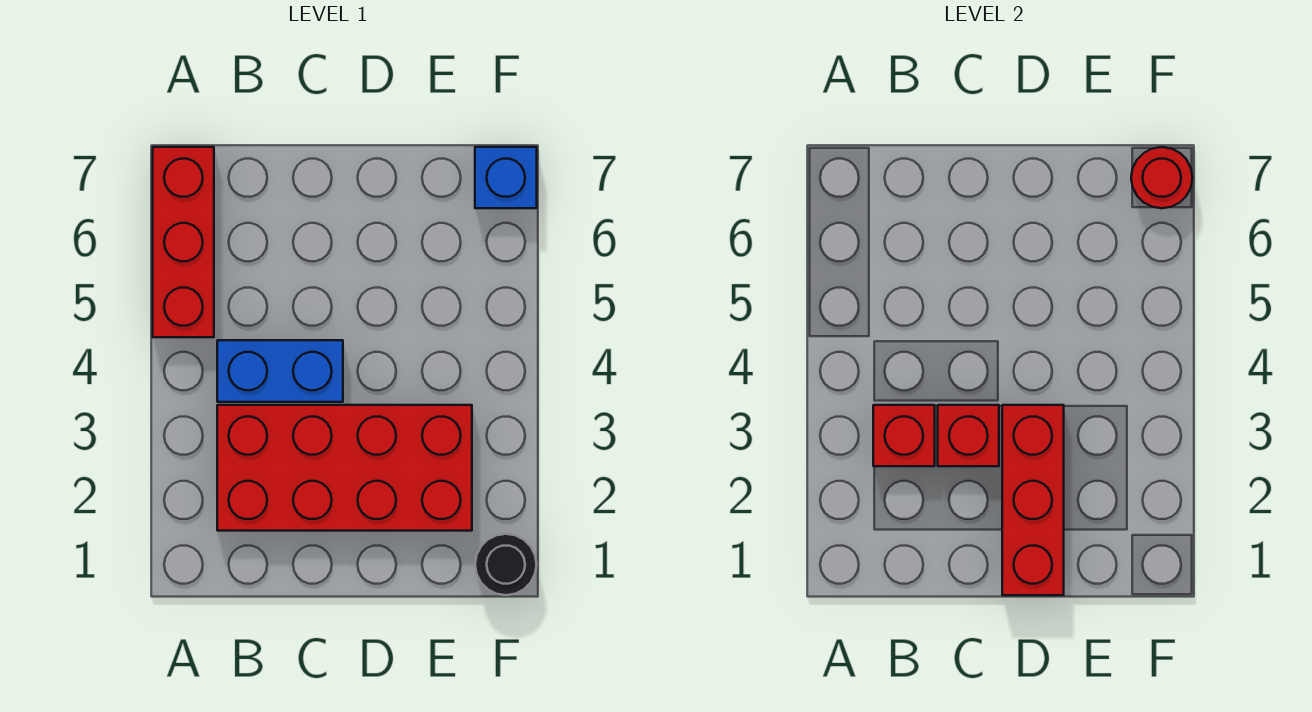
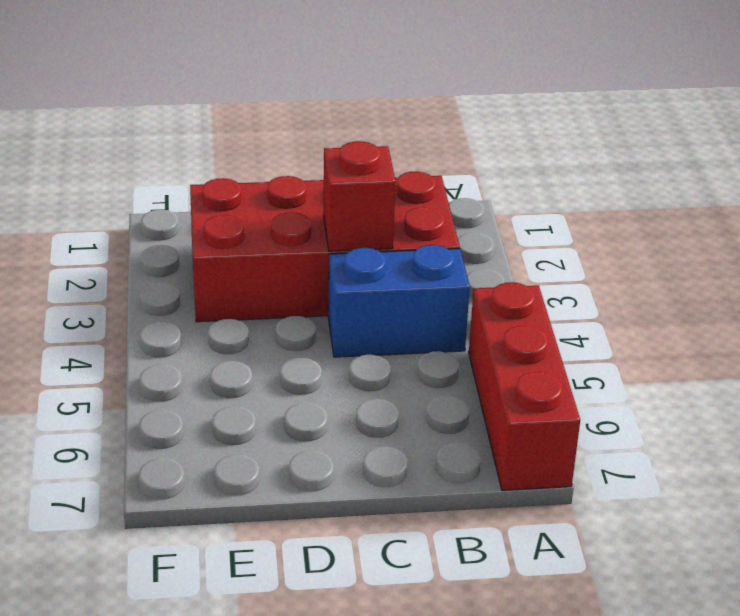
none -> black round brick F1 level 1
none -> blue brick F7 level 1

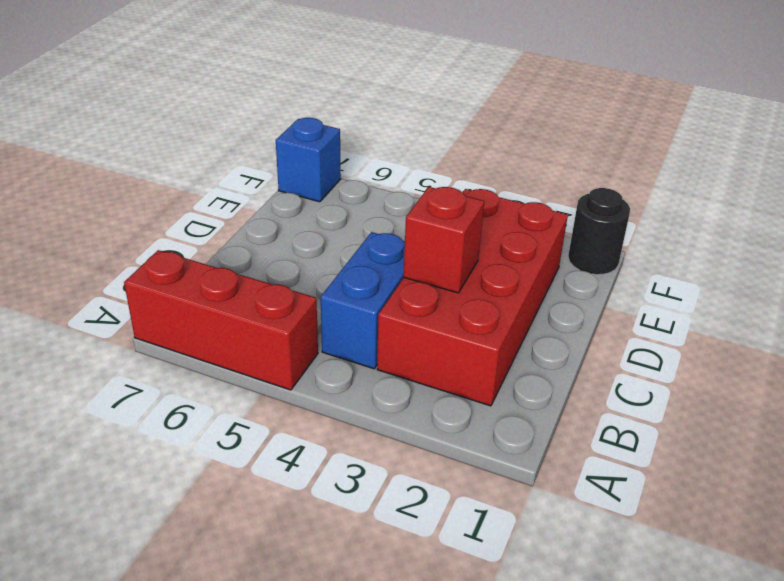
none -> red brick B3 level 2
none -> red brick D1:D3 level 2

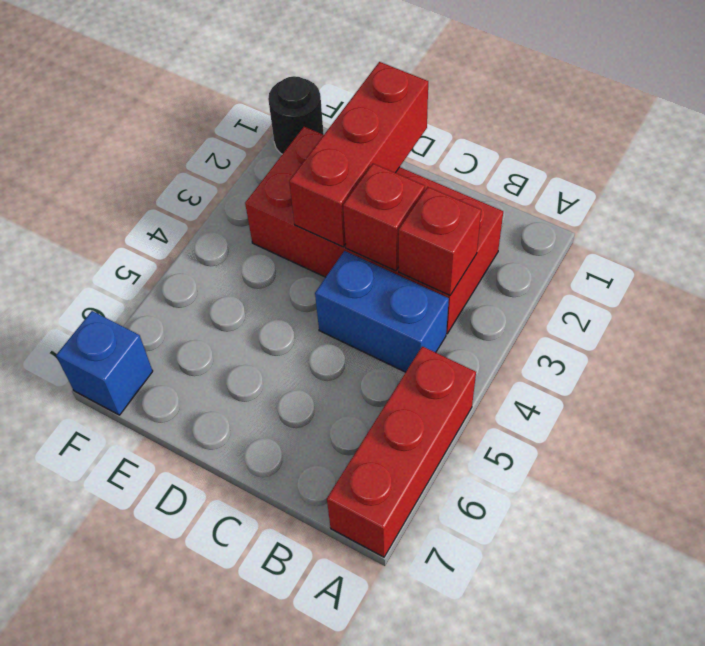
none -> red round brick F7 level 2

